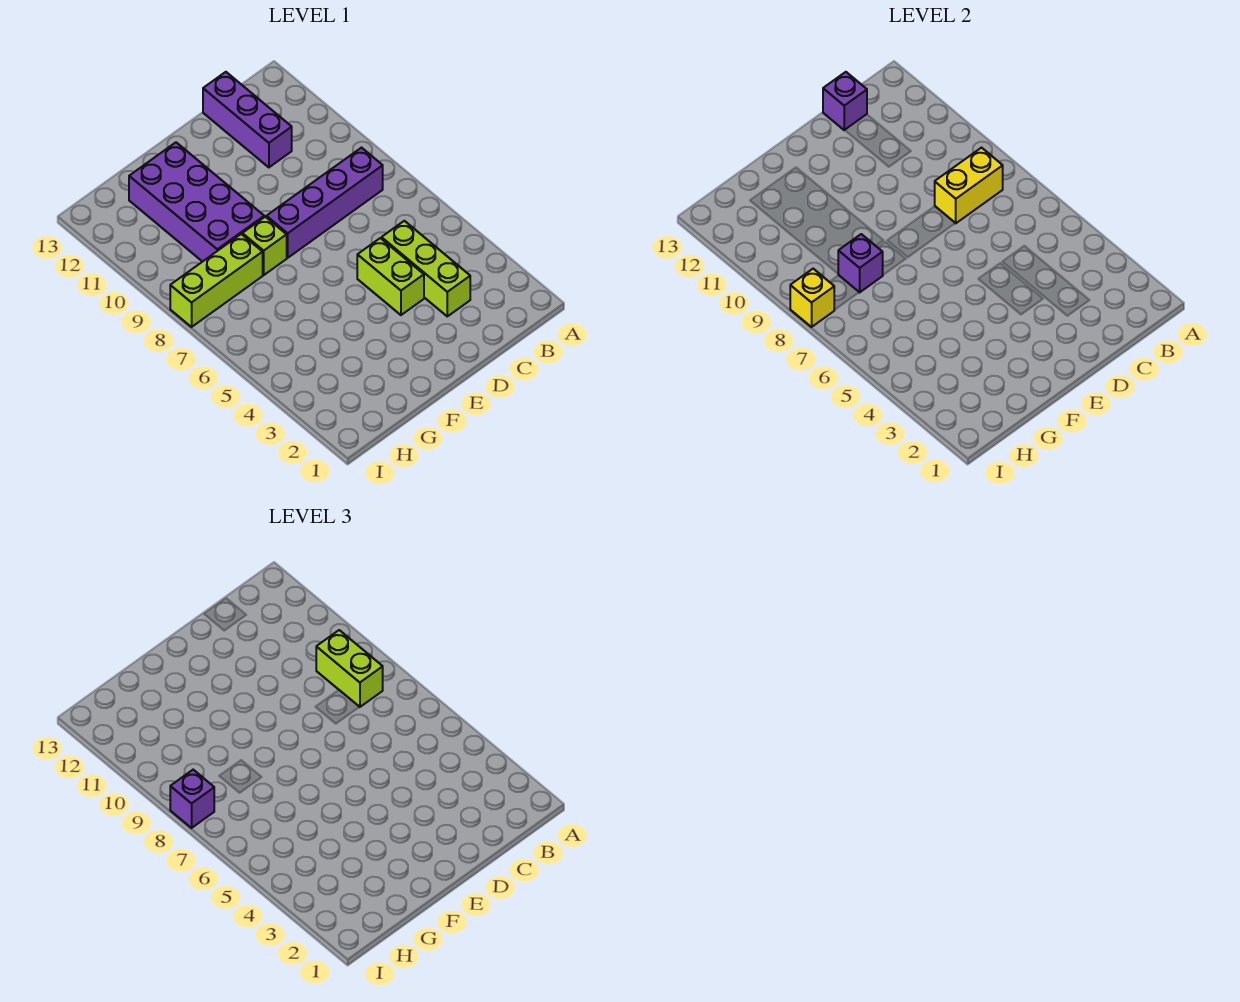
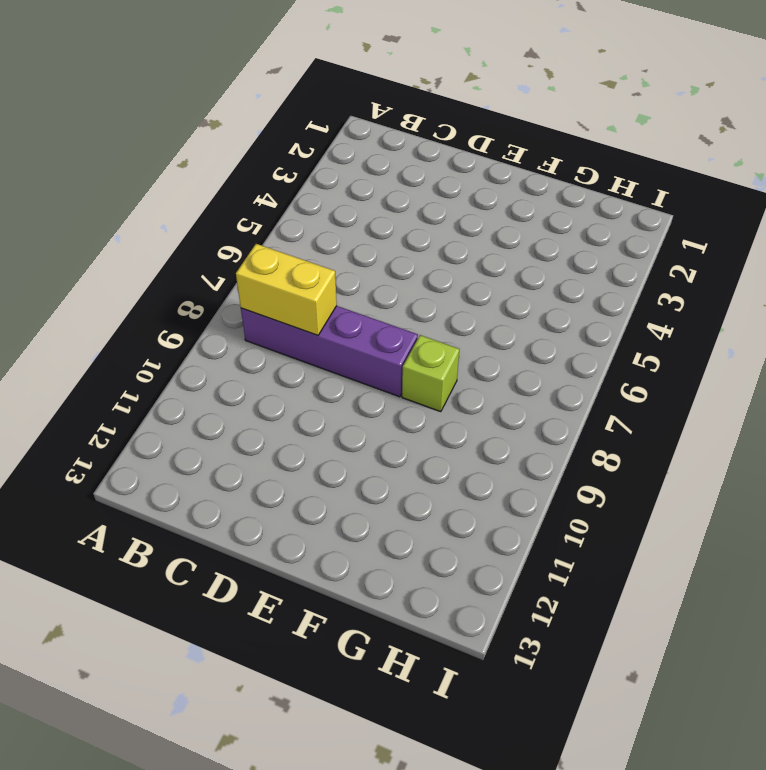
none -> lime brick C3:C5 level 1
none -> purple brick C11:C13 level 1
none -> lime brick D4:D5 level 1

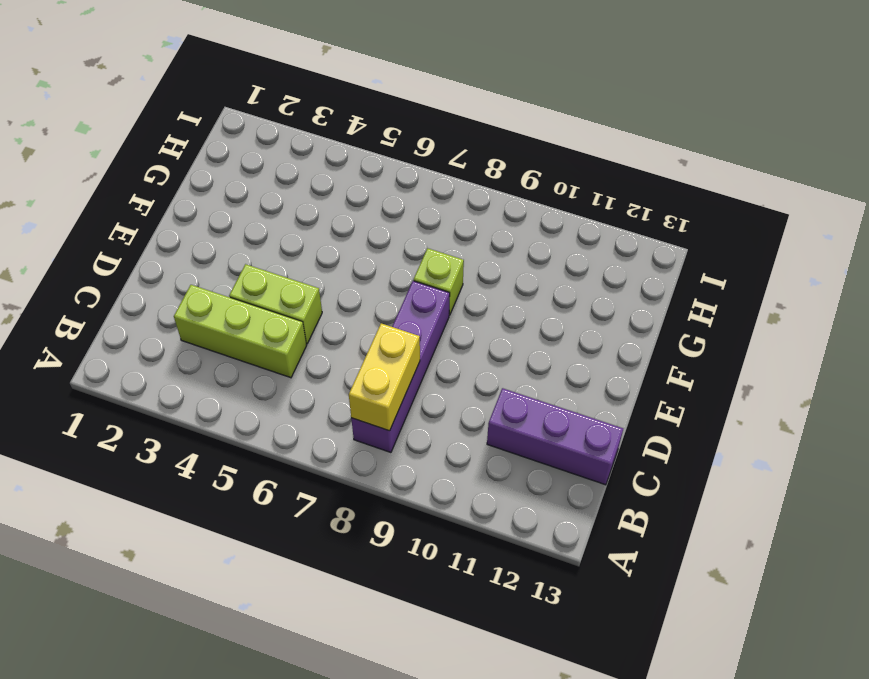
none -> purple brick F9:G12 level 1
none -> lime brick G8:I8 level 1
none -> purple brick C13 level 2

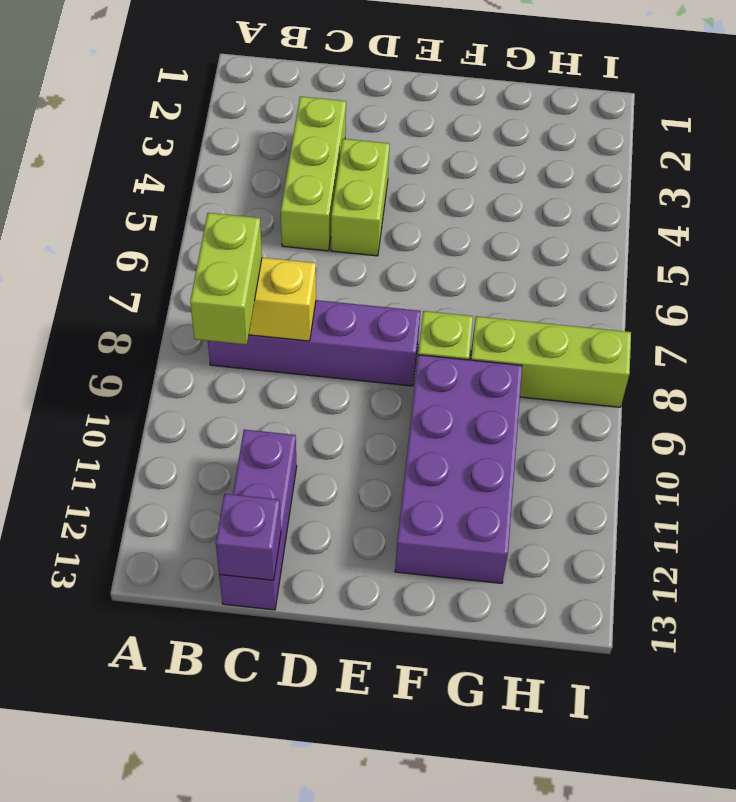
none -> purple brick G8 level 2
none -> yellow brick I8 level 2
none -> purple brick I8 level 3

